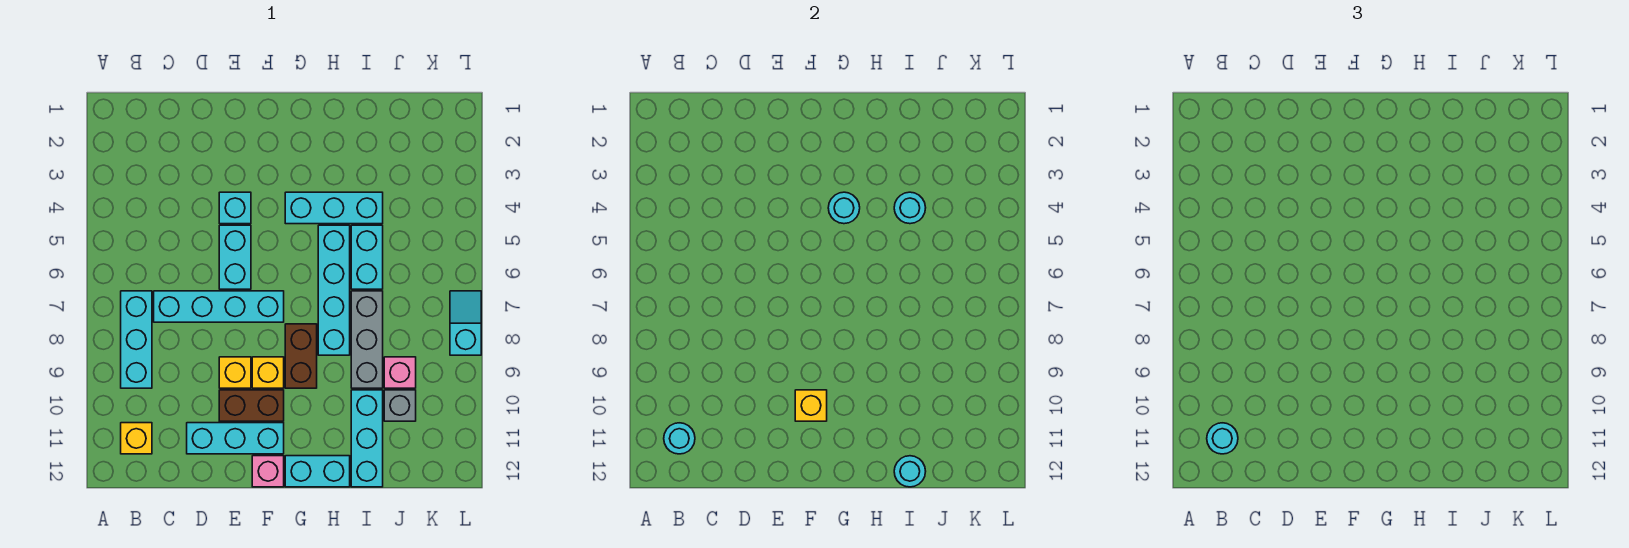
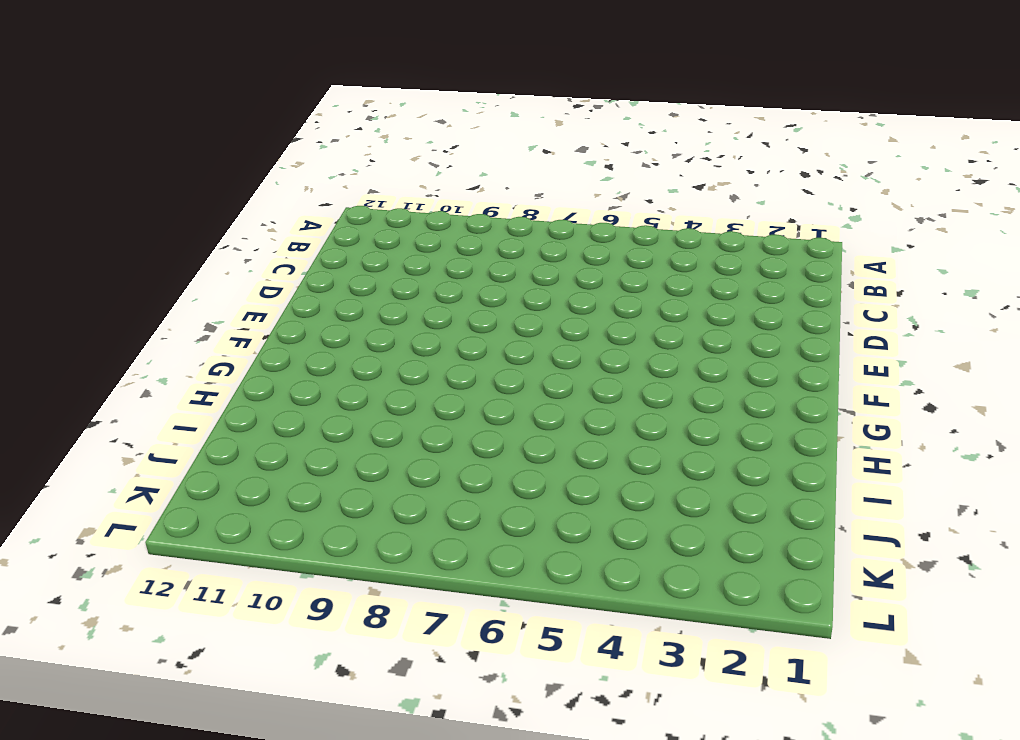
none -> cyan brick B7:B9 level 1
none -> yellow brick B11 level 1
none -> cyan brick C7:F7 level 1

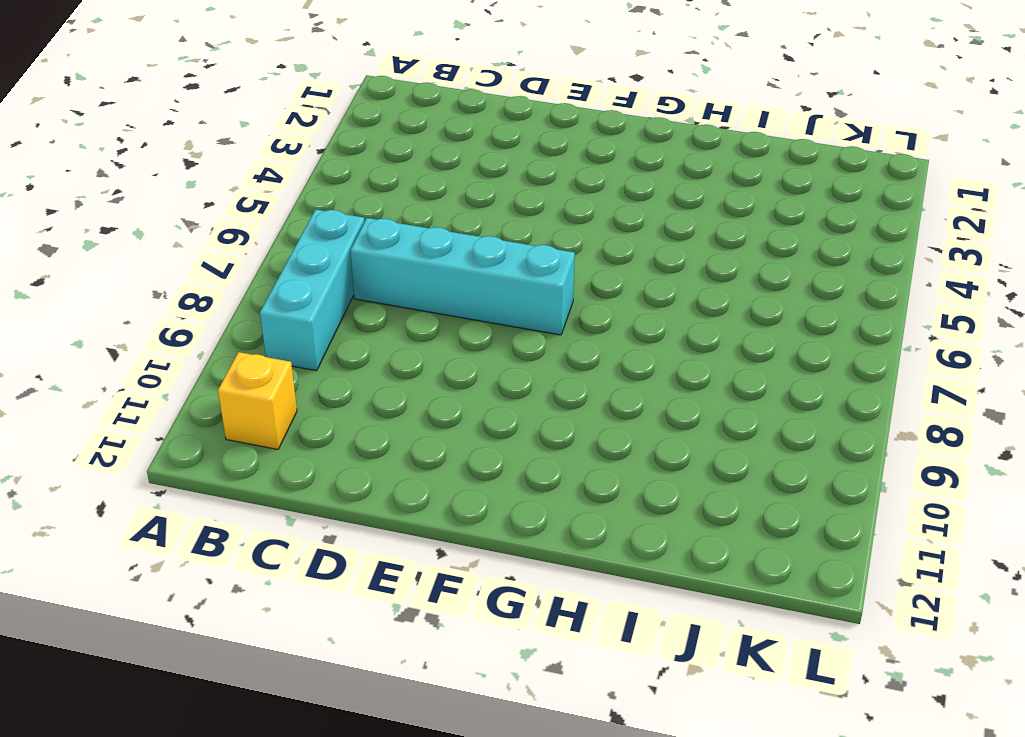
none -> cyan brick D11:F11 level 1
none -> cyan brick E4 level 1
none -> cyan brick E5:E6 level 1

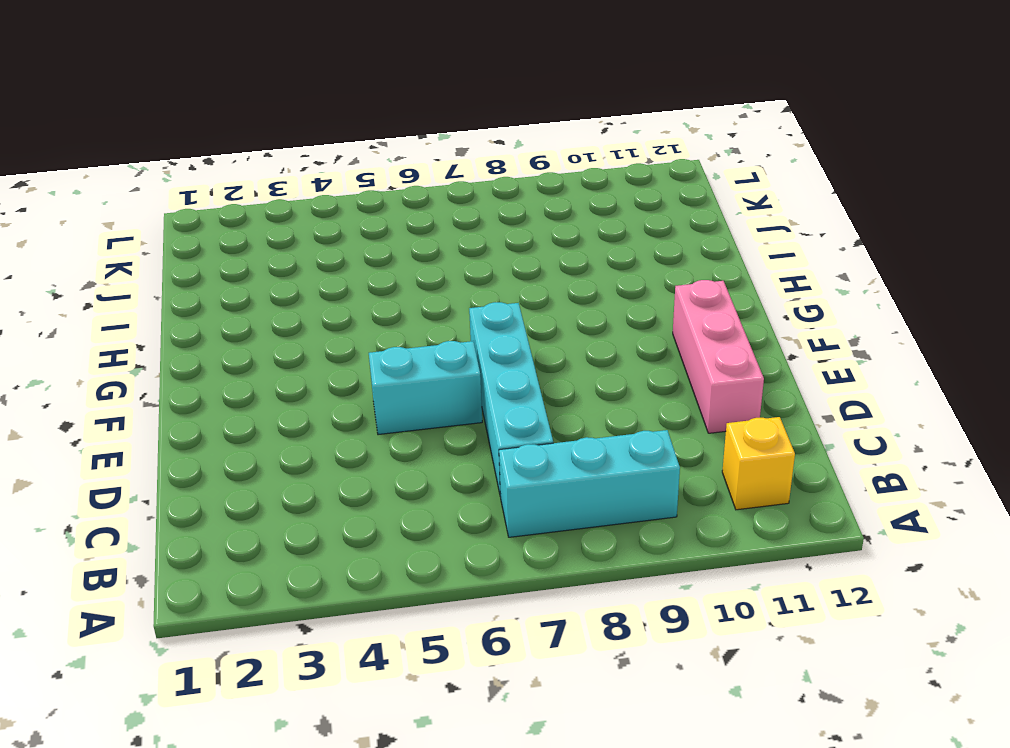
pink brick D11:F11 level 1 -> cyan brick D11:F11 level 1
none -> cyan brick E4 level 1
none -> yellow brick E9 level 1
none -> brown brick E10:F10 level 1

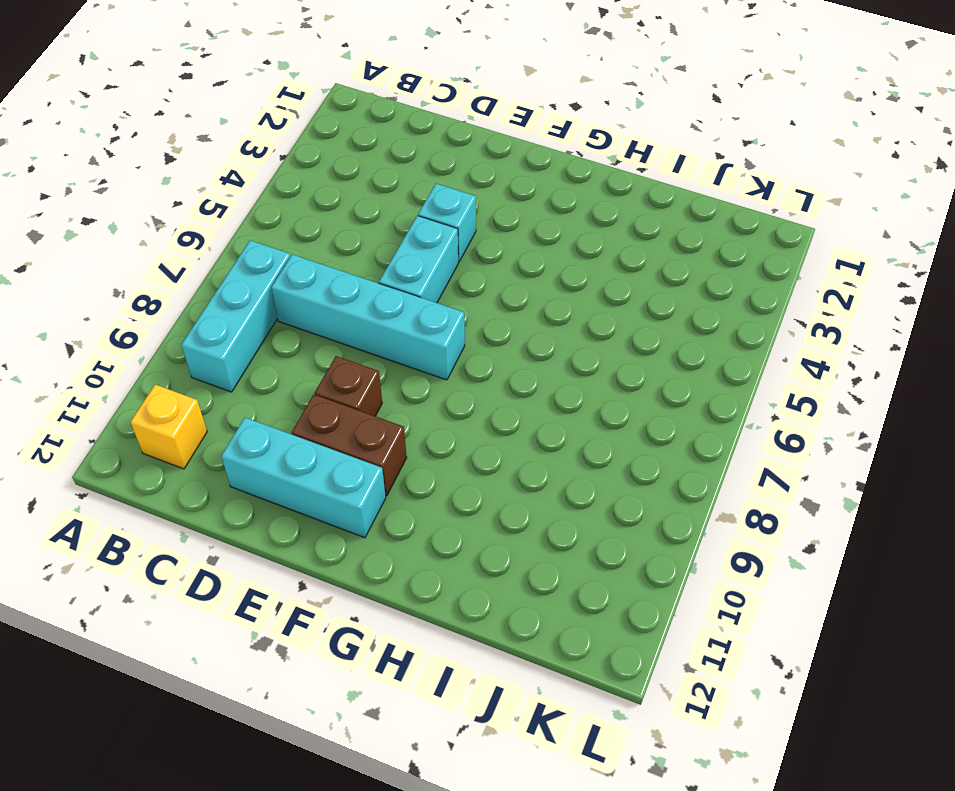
brown brick E9 level 1 -> yellow brick E9 level 1
none -> yellow brick F9 level 1
none -> pink brick F12 level 1
none -> cyan brick G4:I4 level 1

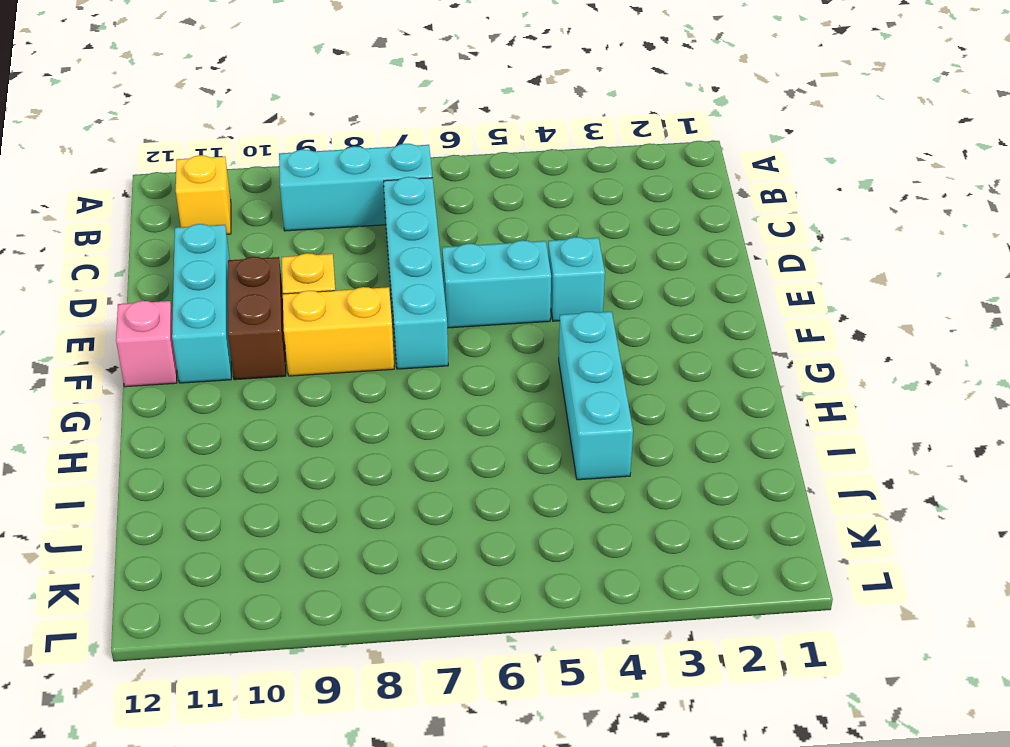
yellow brick F8:F9 level 1 -> yellow brick F9 level 1
none -> brown brick G8:G9 level 1
none -> cyan brick G12:H12 level 1
none -> cyan brick H5:H8 level 1

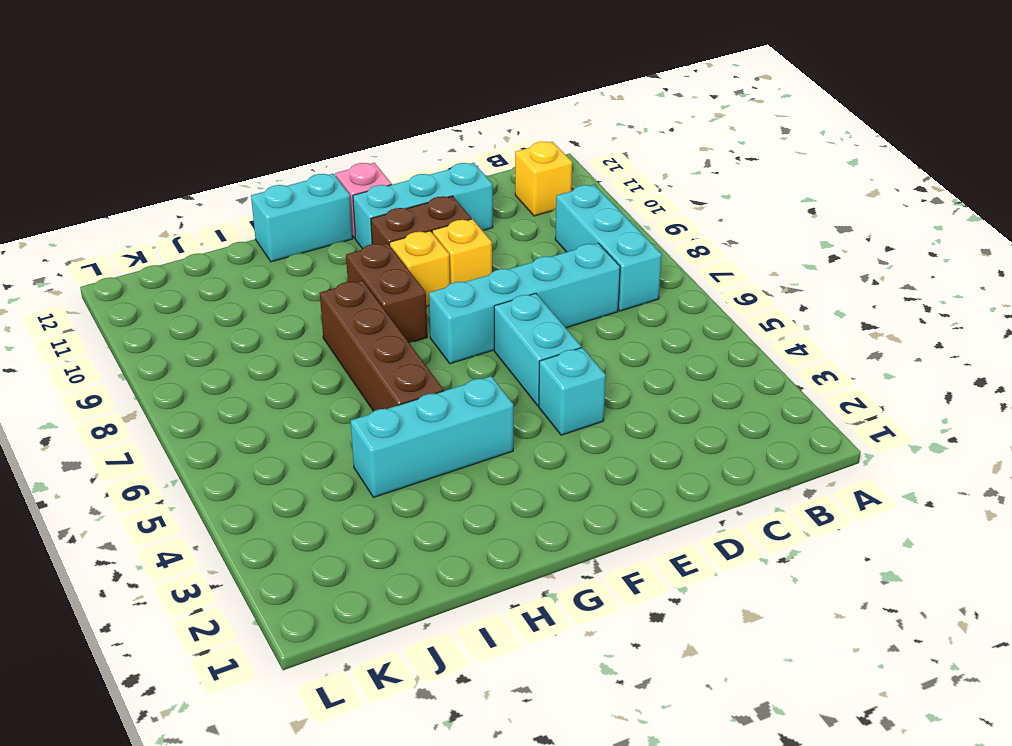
brown brick H5:H8 level 1 -> cyan brick H5:H8 level 1
none -> cyan brick I5:I6 level 1
none -> grey brick I7:I9 level 1
none -> cyan brick I10:I12 level 1

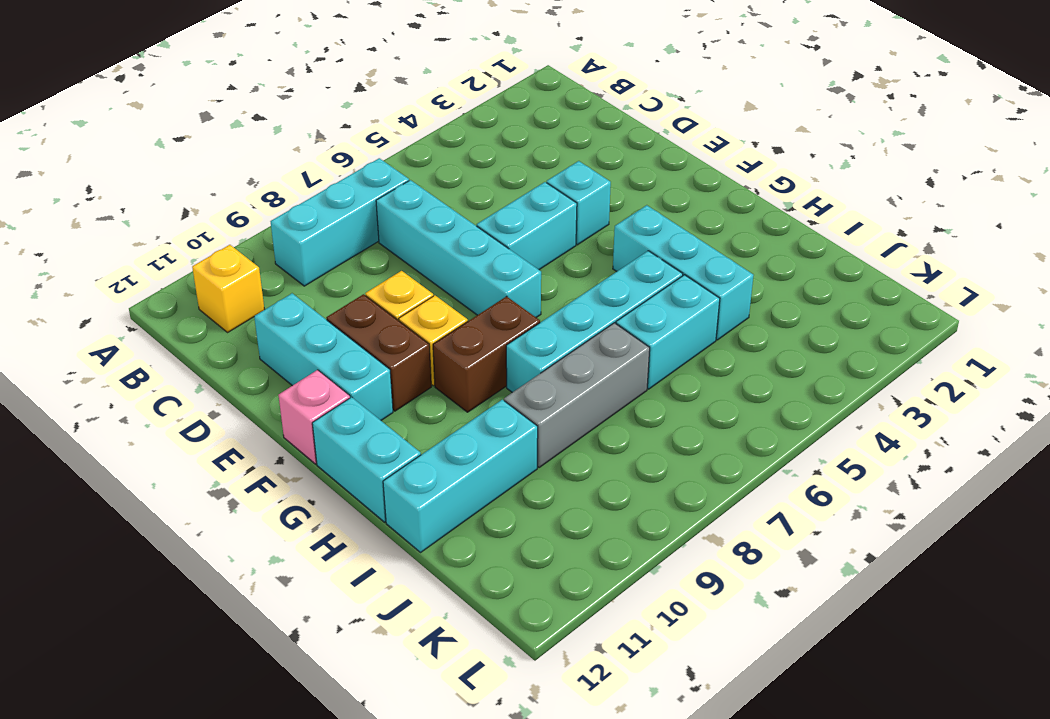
none -> pink brick J9 level 1
none -> grey brick J10 level 1
none -> cyan slope L7:L8 level 1 top 8

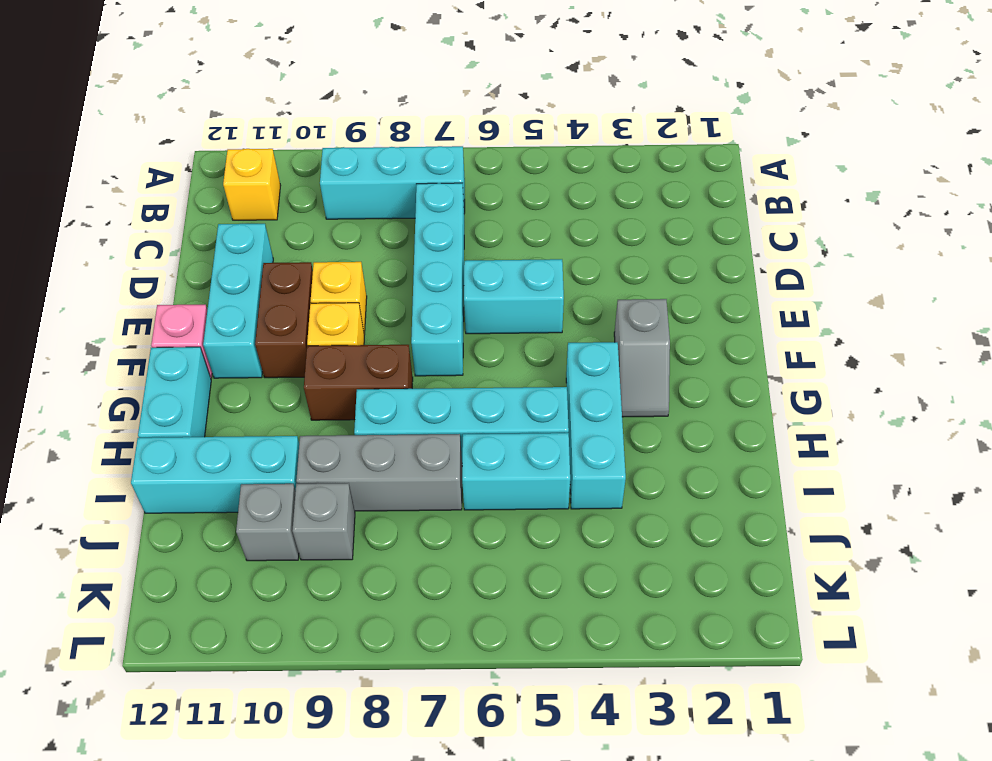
grey slope F3:G3 level 1 top F -> none
grey brick J9 level 1 -> pink brick J9 level 1
none -> cyan brick E4 level 1
none -> cyan slope L7:L8 level 1 top 8
none -> cyan round brick B11 level 2

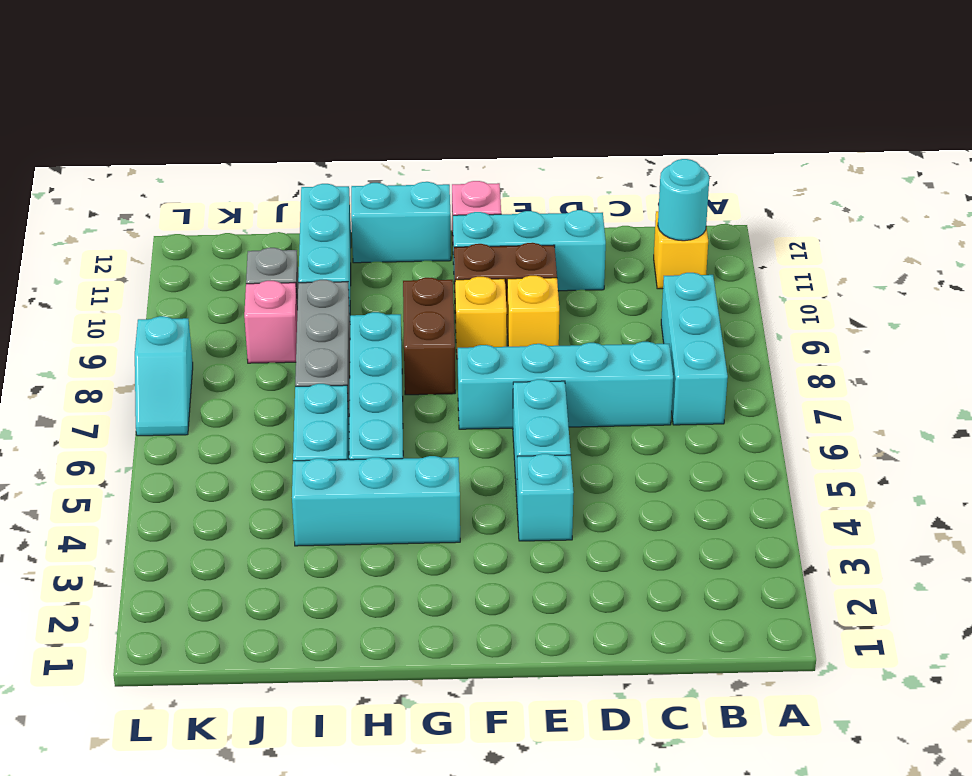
none -> yellow brick F10 level 2
none -> cyan round brick G4 level 2
none -> cyan round brick I4 level 2

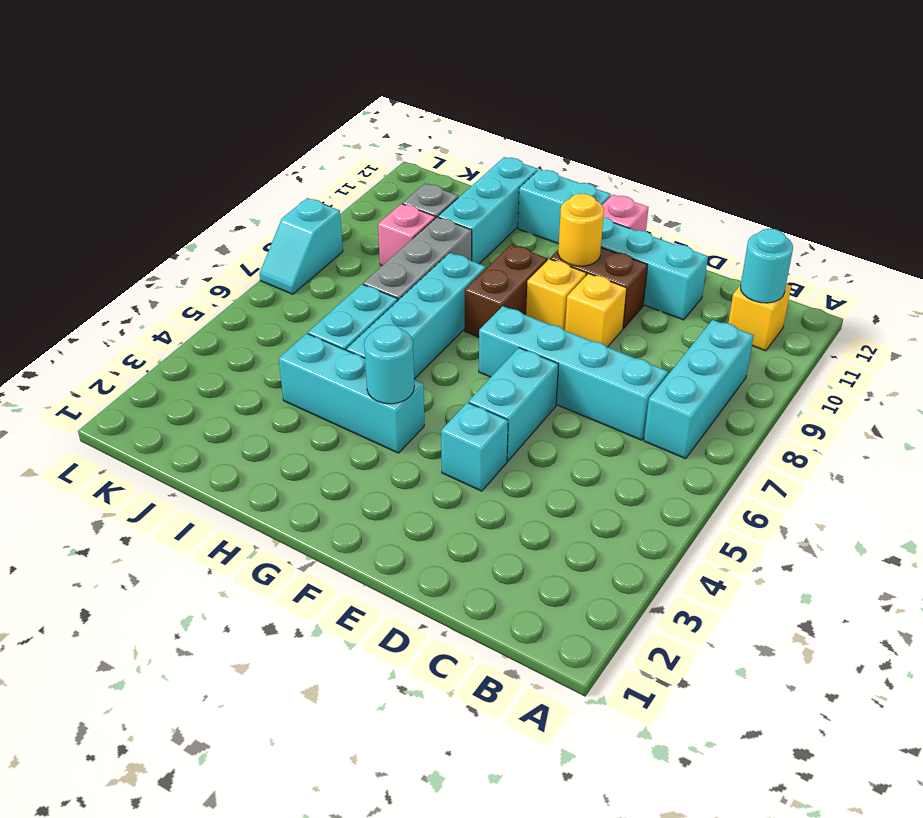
yellow round brick F10 level 2 -> yellow brick F10 level 2
none -> cyan round brick I4 level 2
none -> cyan round brick I12 level 2
none -> cyan round brick B11 level 3

